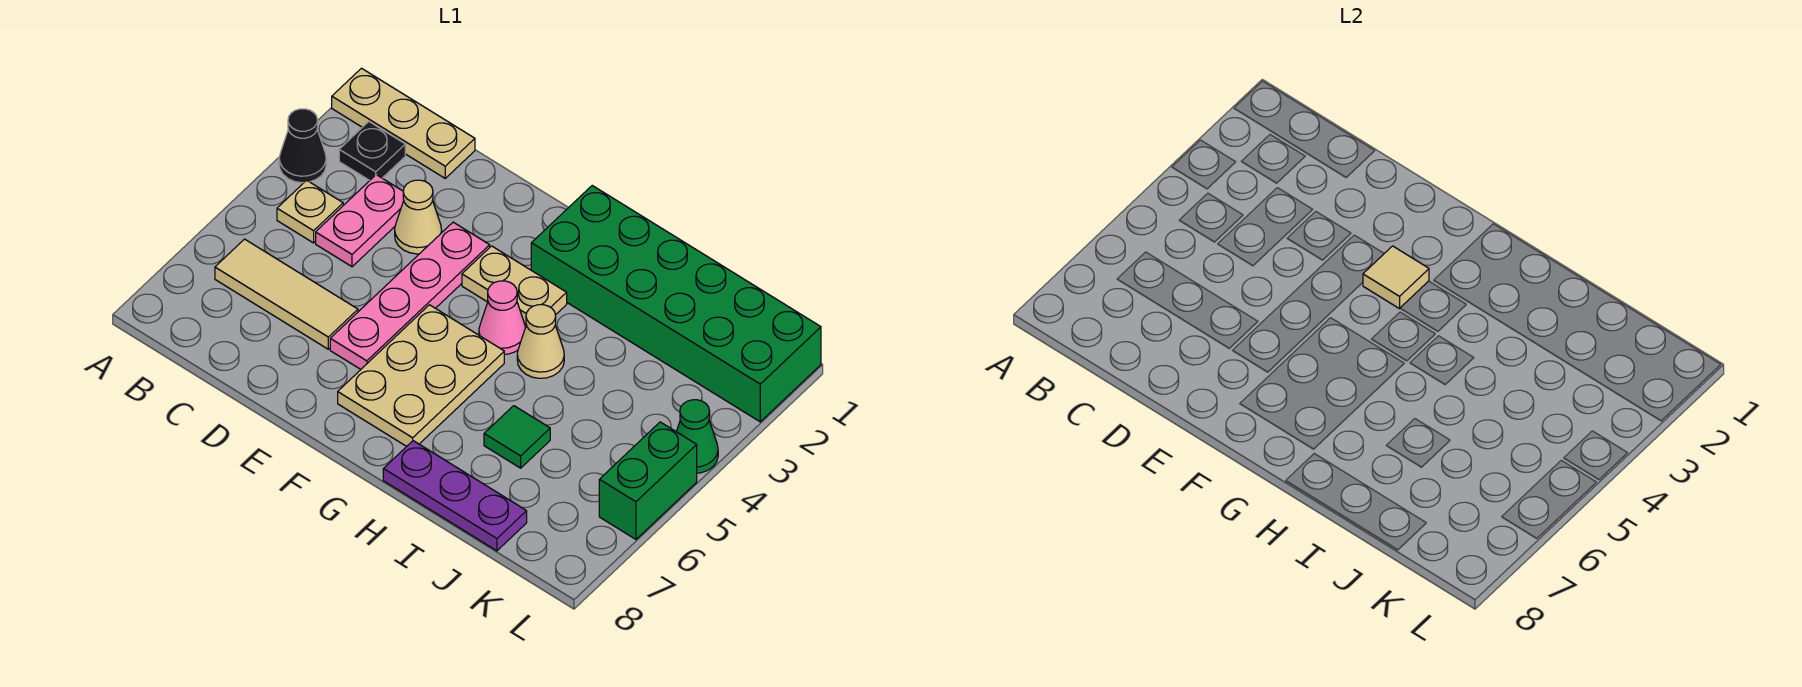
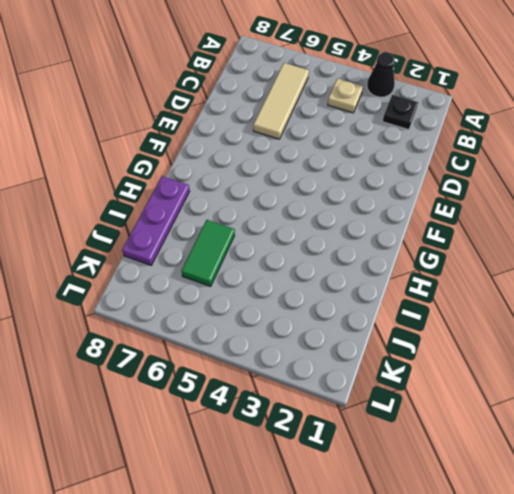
green tile I6:J6 level 1 -> green tile I6 level 1
none -> tan plate A1:C1 level 1
none -> pink plate C3:C4 level 1
none -> tan cone D3 level 1

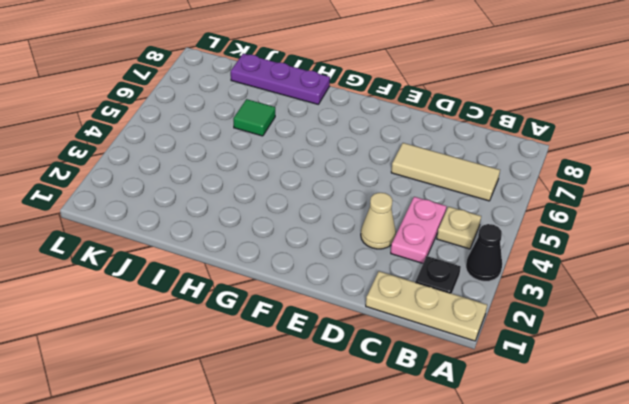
none -> pink plate E3:E6 level 1
none -> tan plate F3:G3 level 1
none -> tan plate F5:G7 level 1

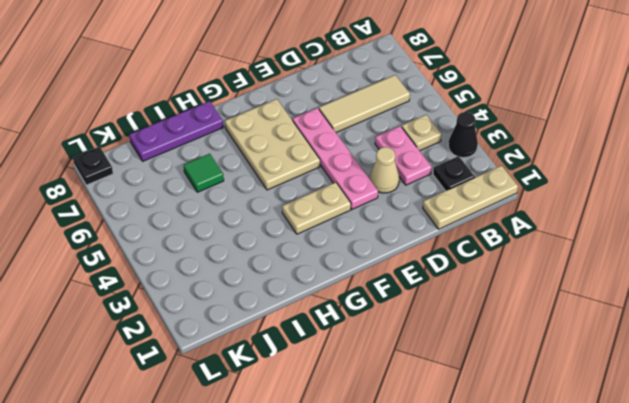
black plate L8 level 1 -> none
none -> green brick G1:L2 level 1
none -> pink cone G4 level 1
none -> tan cone H4 level 1

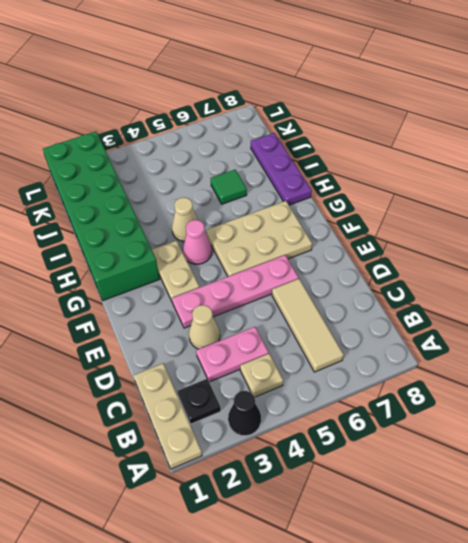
none -> green cone L4 level 1
none -> green brick L5:L6 level 1
none -> tan tile F3 level 2

